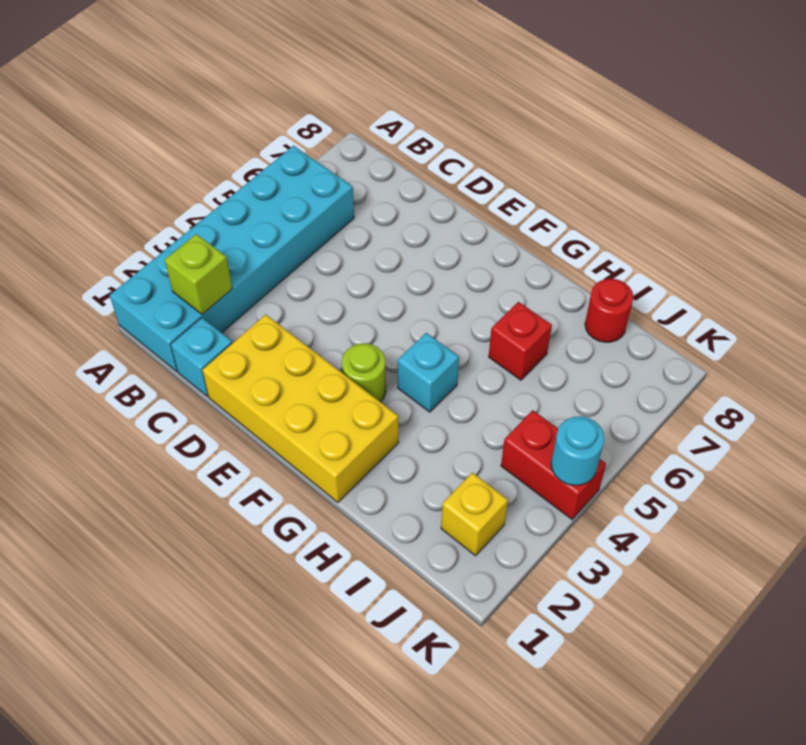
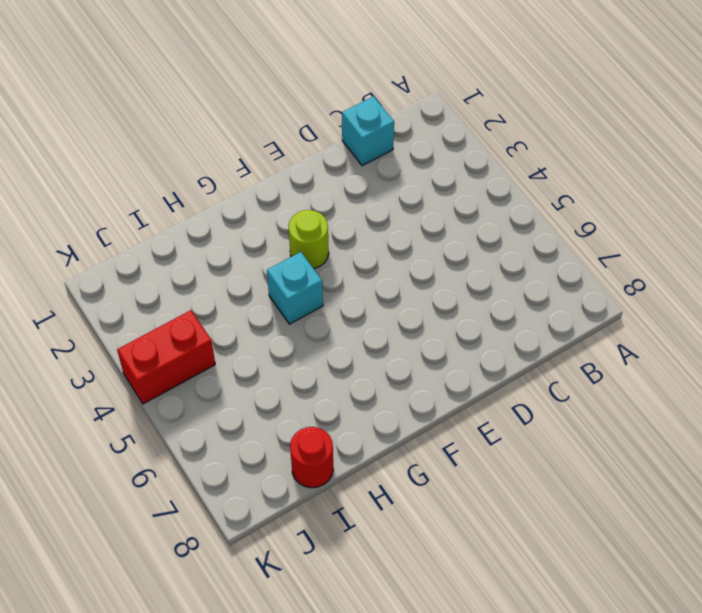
none -> cyan brick A1:B6 level 1
none -> yellow brick D1:G2 level 1

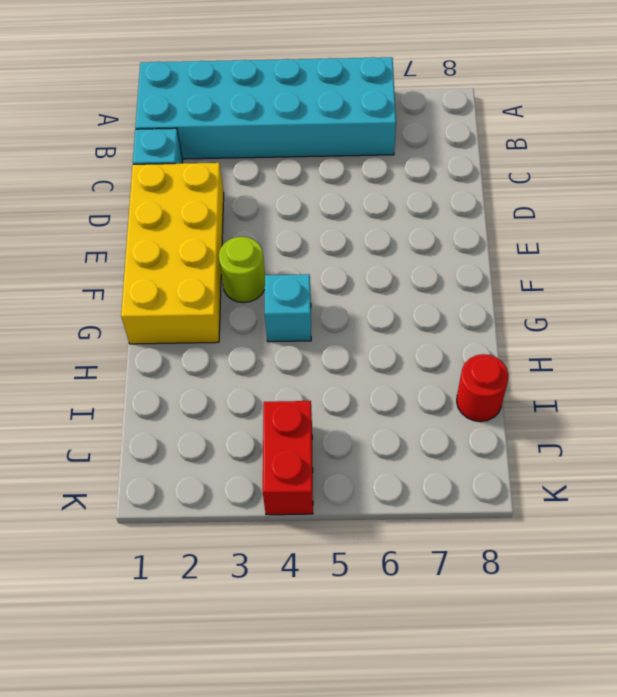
none -> red brick H6 level 1
none -> yellow brick J2 level 1

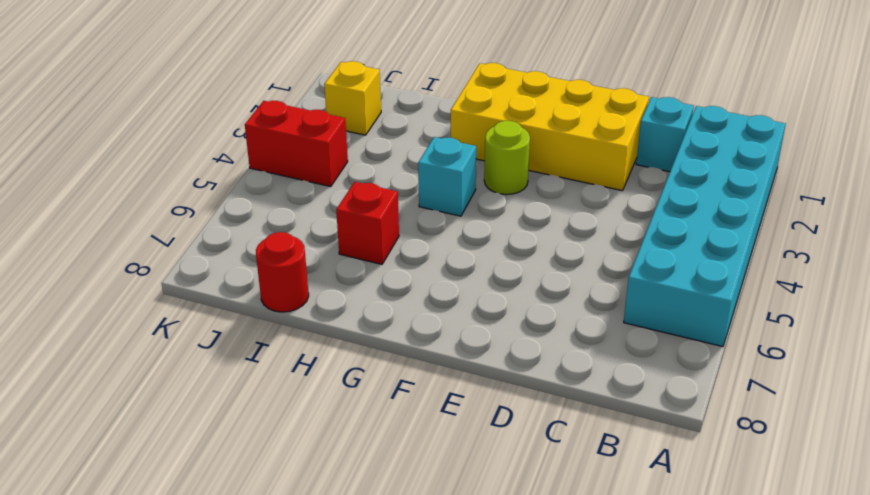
none -> lime brick B2 level 2
none -> cyan round brick K4 level 2

